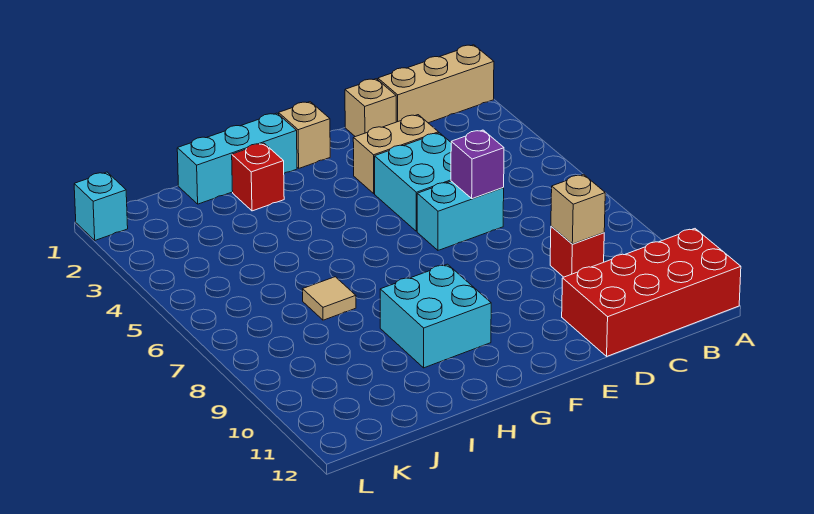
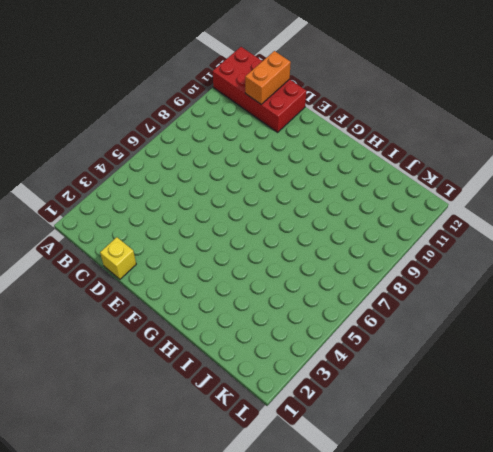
orange brick C11:C12 level 2 -> none
yellow brick D1 level 1 -> tan brick D1 level 1
none -> tan brick A1:C1 level 1
none -> red brick C9 level 1
none -> tan brick D3:E3 level 1

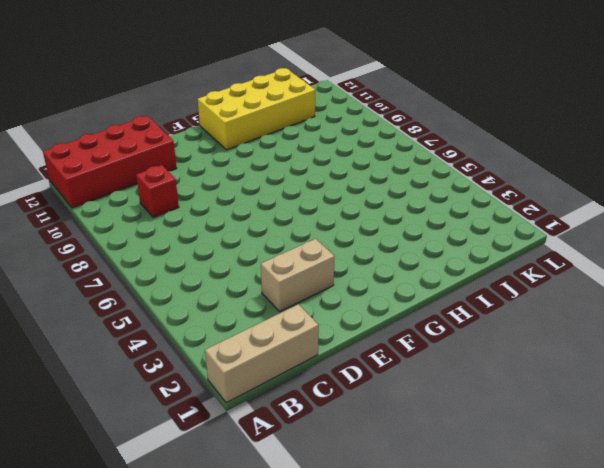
yellow brick G11:J12 level 1 -> none
none -> tan brick D1 level 1
none -> cyan brick D4:E5 level 1
none -> cyan brick D6:E6 level 1

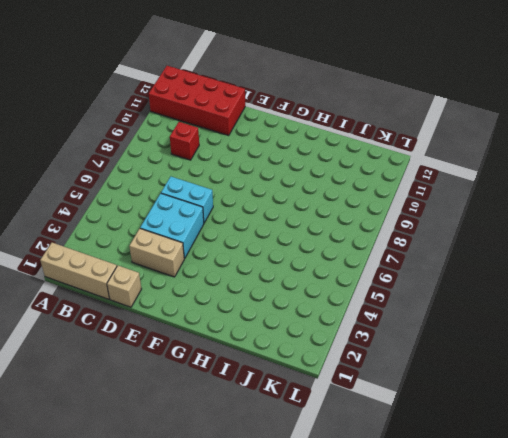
none -> tan brick F1 level 1
none -> cyan brick G1:I1 level 1
none -> cyan brick G9:H10 level 1

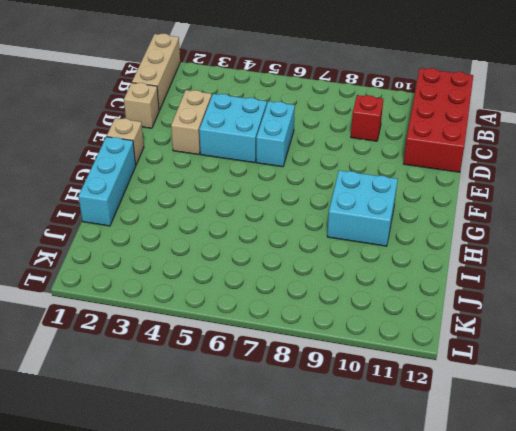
none -> red brick H2 level 1
none -> tan tile I7 level 1
none -> cyan brick L1 level 1

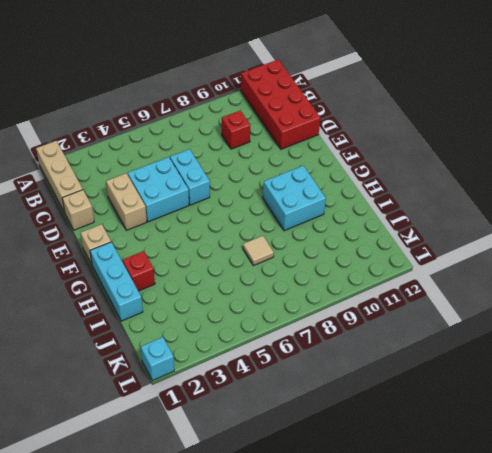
none -> tan brick C9 level 2
none -> purple brick D6 level 2

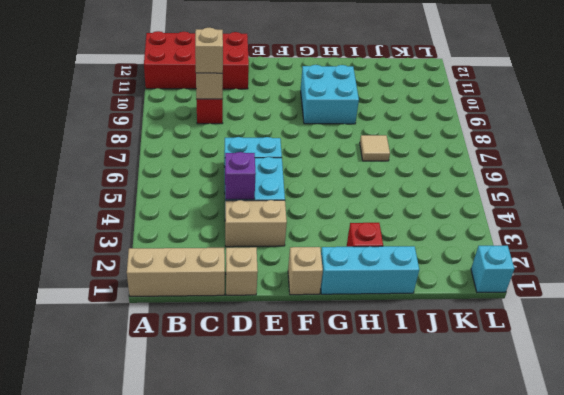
tan brick C9 level 3 -> none
purple brick D4 level 2 -> purple brick D6 level 2

